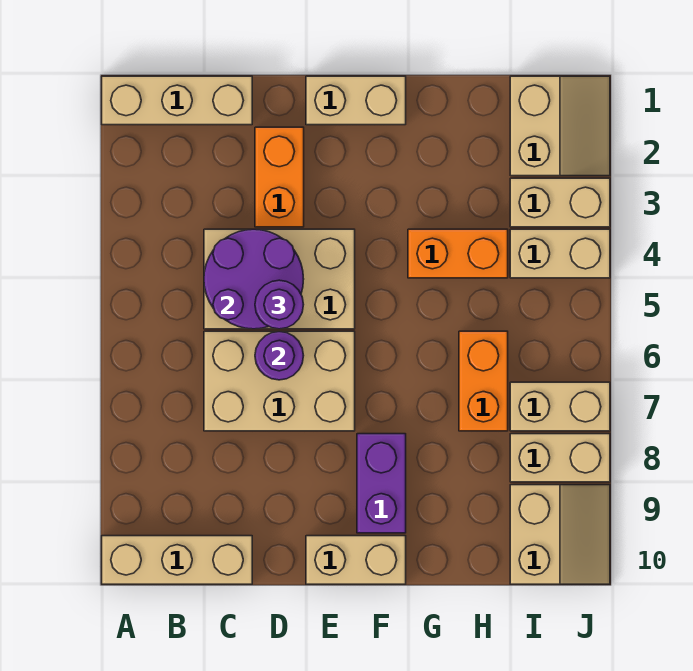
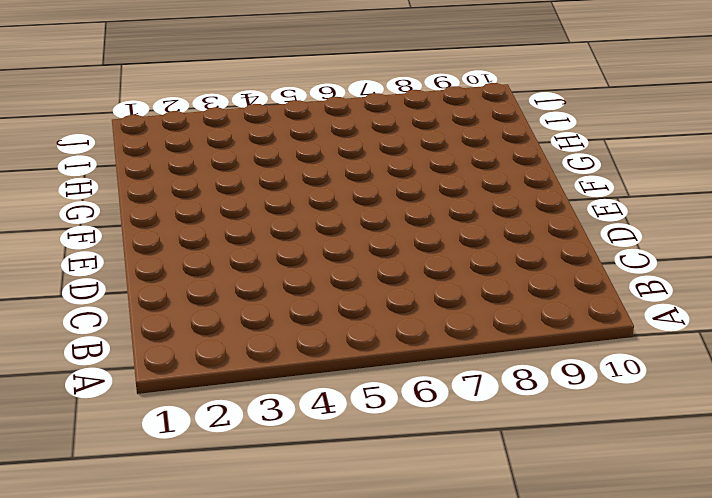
none -> tan brick A1:C1 level 1
none -> tan brick A10:C10 level 1
none -> tan brick C4:E5 level 1

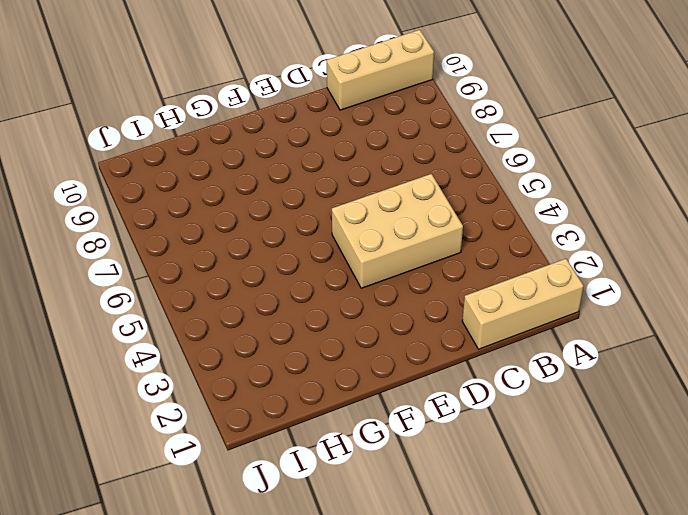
none -> tan brick C6:E7 level 1
none -> orange brick D2:D3 level 1
none -> tan brick E1:F1 level 1

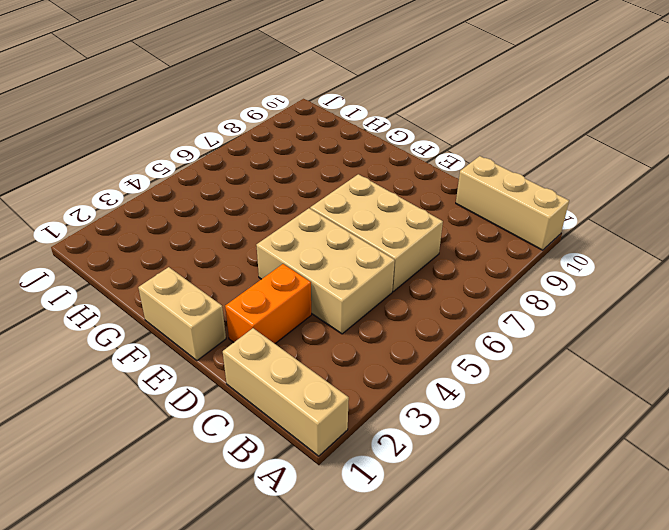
none -> tan brick E10:F10 level 1
none -> purple brick F8:F9 level 1
none -> orange brick G4:H4 level 1

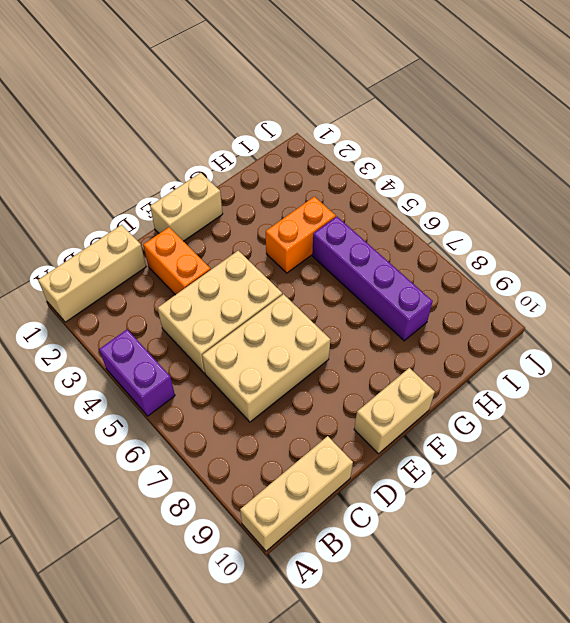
purple brick A4:A5 level 1 -> purple brick F8:F9 level 1
purple brick H5:H8 level 1 -> orange brick H6:H7 level 1
none -> tan slope I1:J2 level 1 top I
none -> tan brick I3:J3 level 1
none -> tan brick I4:J4 level 1

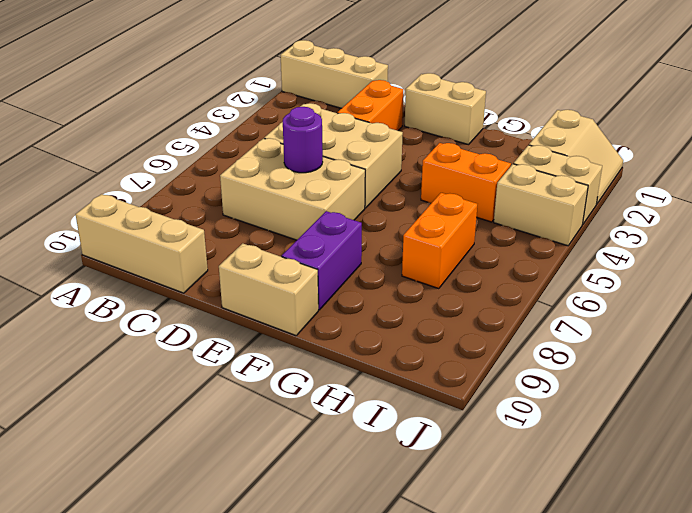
none -> tan brick I7:J7 level 1
none -> tan brick I8:J8 level 1
none -> tan slope I9:J10 level 1 top I

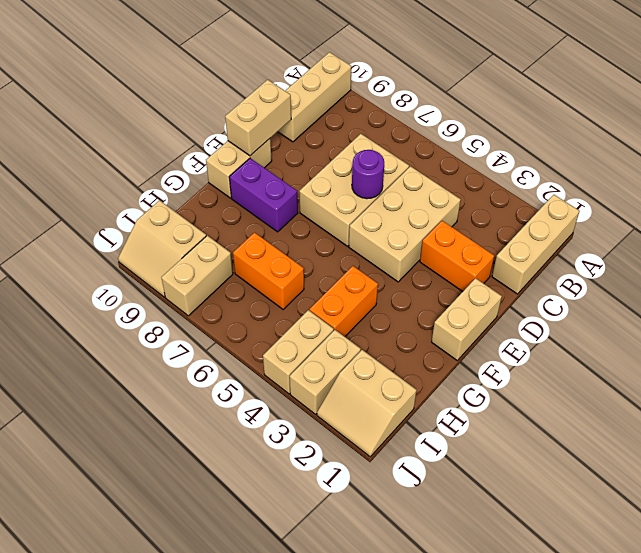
tan brick D10:E10 level 2 -> tan brick I7:J7 level 1
none -> purple round brick C4:D5 level 2
none -> purple round brick D5 level 3

